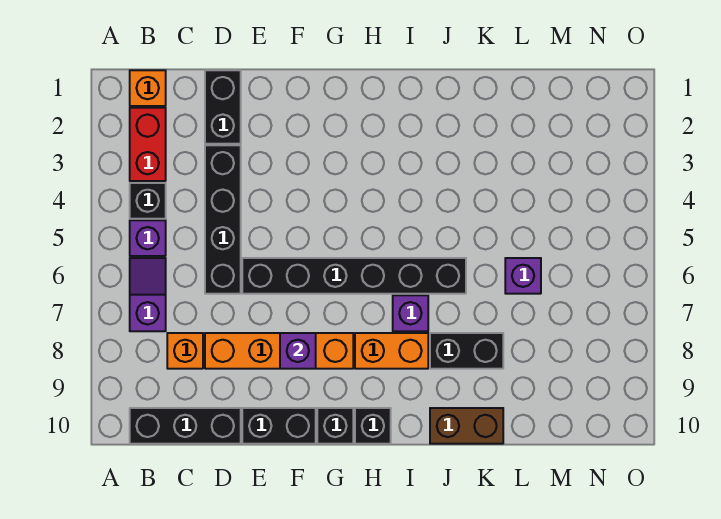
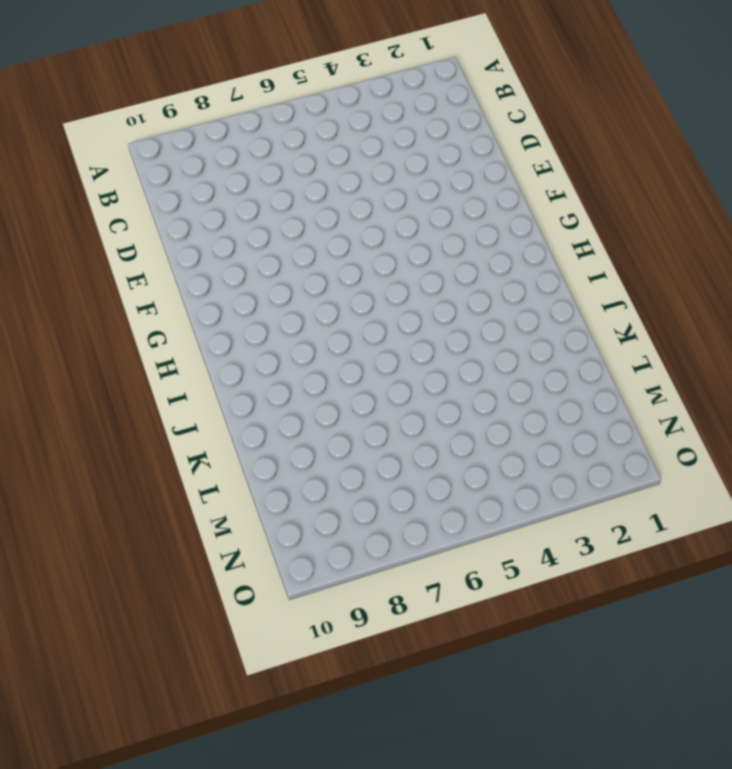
none -> orange brick B1 level 1
none -> red brick B2:B3 level 1
none -> black brick B4 level 1

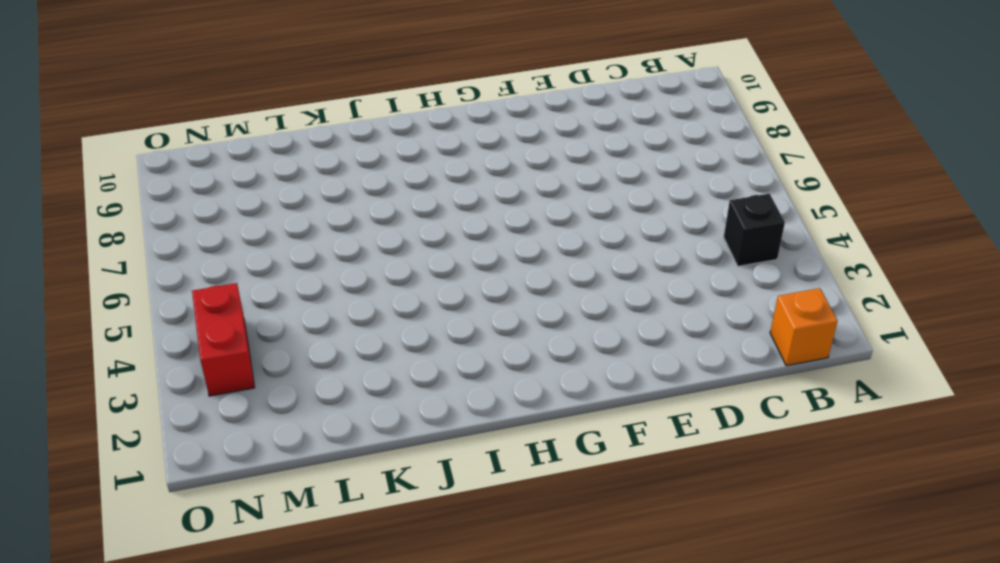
red brick N3:N4 level 1 -> red brick B2:B3 level 1
none -> purple brick B5 level 1
none -> purple slope B6:B7 level 1 top 7
none -> black brick B10:D10 level 1

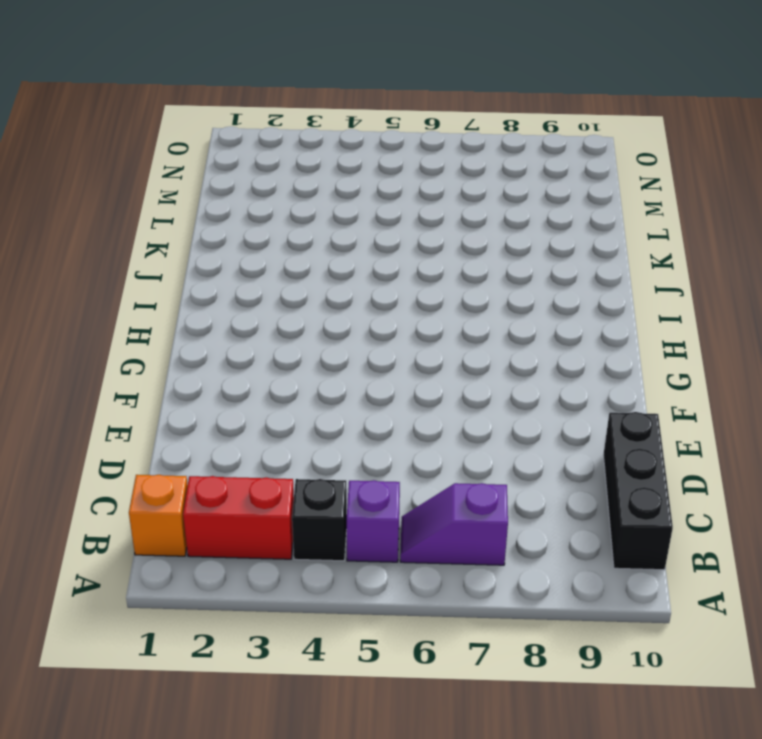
none -> orange brick C8 level 1
none -> black brick D1:D2 level 1
none -> black brick D3:D6 level 1

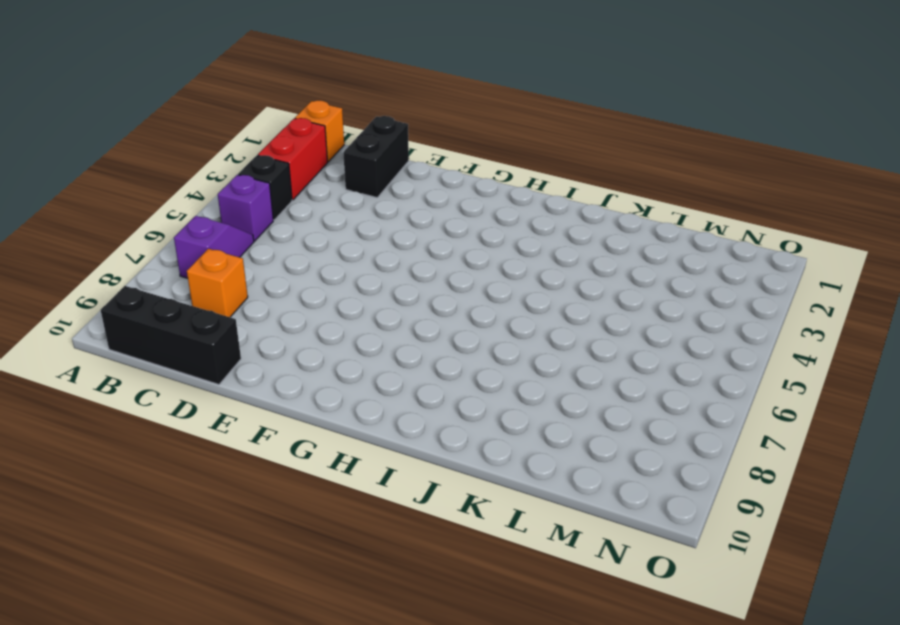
none -> black brick D3:D6 level 1
none -> orange brick D8:G8 level 1
none -> black brick E6:J6 level 1

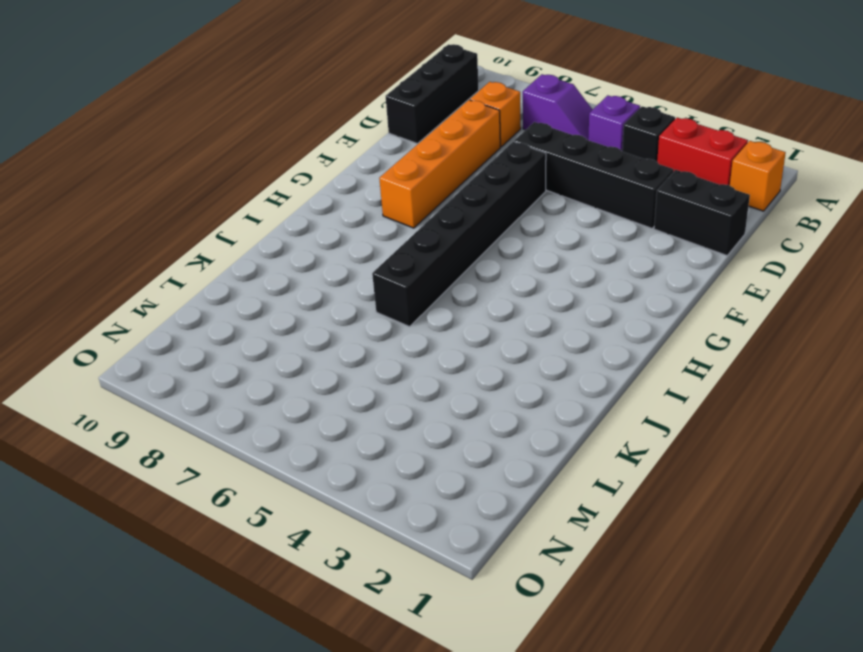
none -> black brick E10:F10 level 1
none -> black brick G10 level 1
none -> orange brick H8:I8 level 1

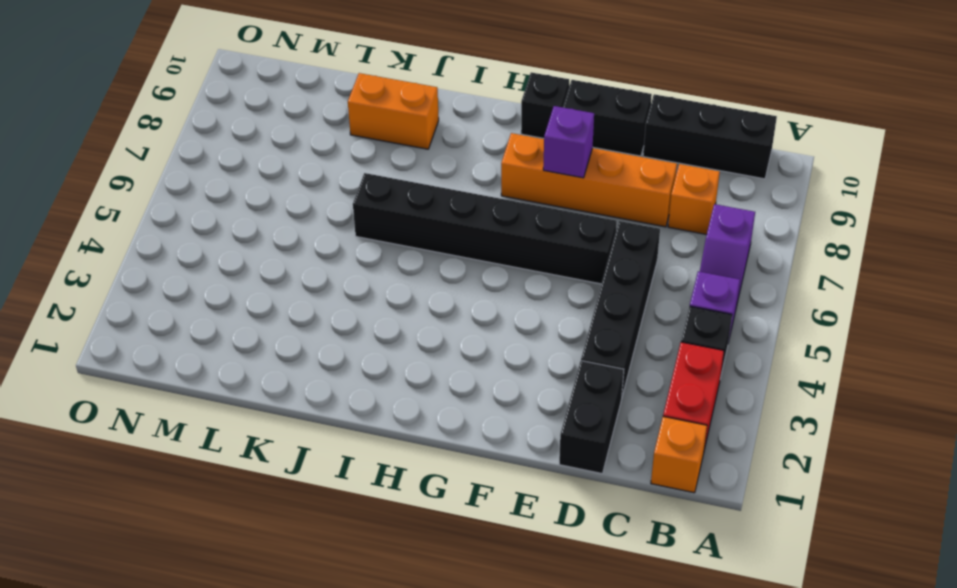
orange brick J9:K9 level 1 -> orange brick H8:I8 level 1
none -> black brick H10 level 1
none -> purple brick I7 level 1
none -> black brick J8:K8 level 1

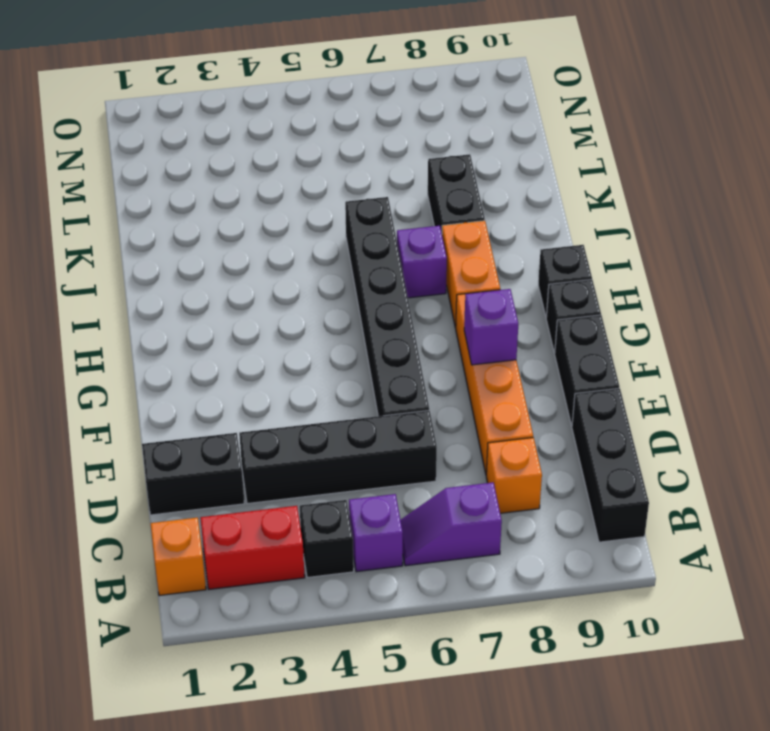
none -> brown brick J10:K10 level 1
none -> purple brick L6 level 1

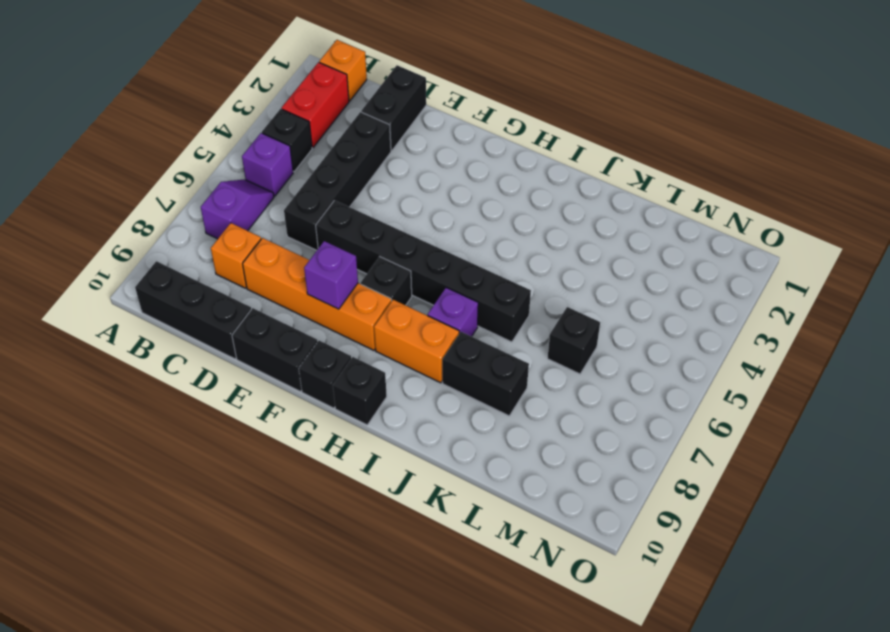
black brick G7 level 1 -> none
black brick L6 level 1 -> purple brick L6 level 1
none -> brown brick J10:K10 level 1

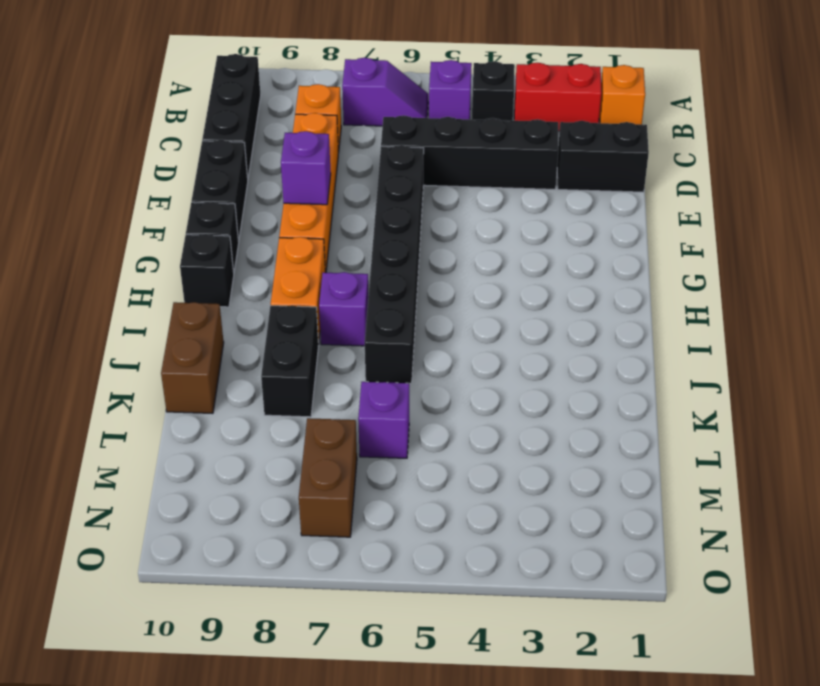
brown brick M7:N7 level 1 -> none

